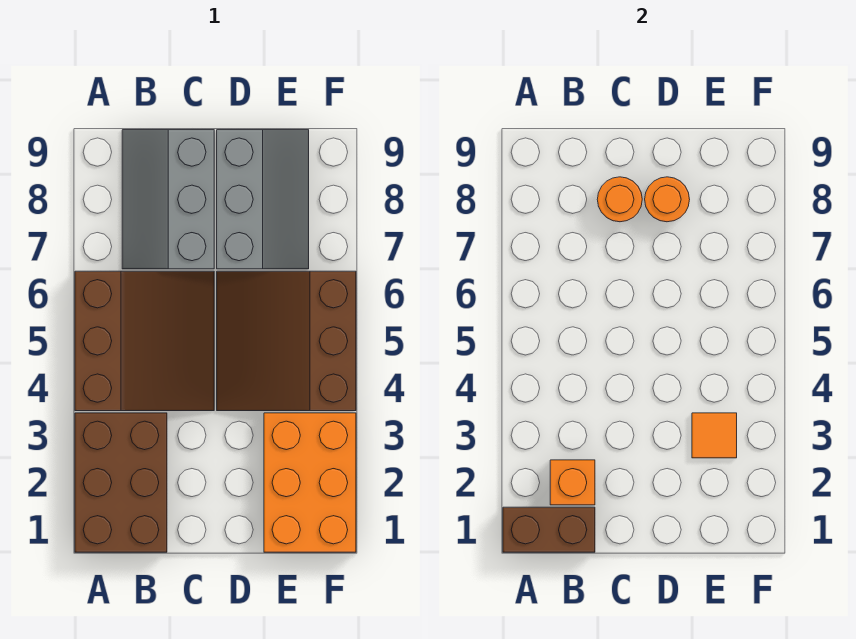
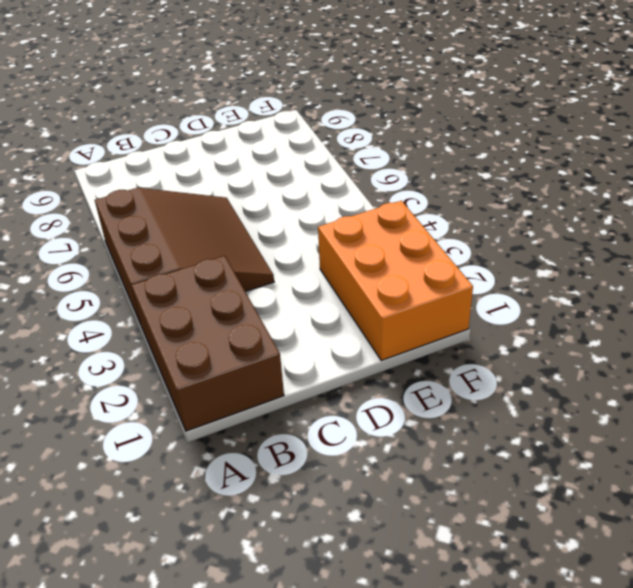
none -> grey slope B7:C9 level 1 top C
none -> brown slope D4:F6 level 1 top F

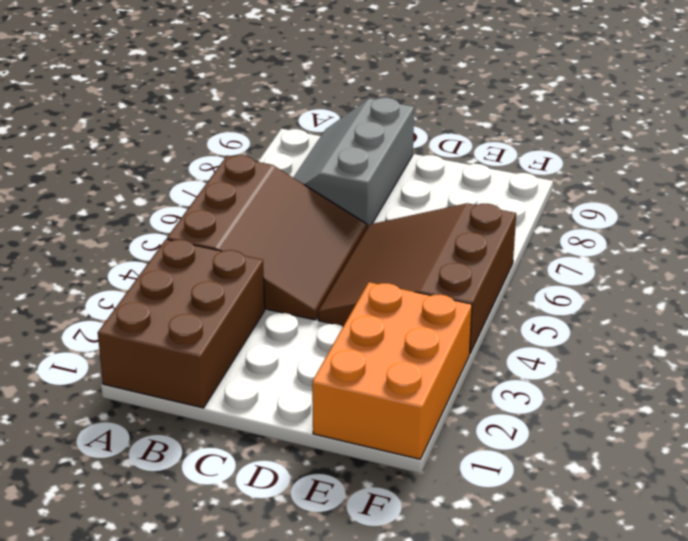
none -> grey slope D7:E9 level 1 top D
none -> brown brick A1:B1 level 2

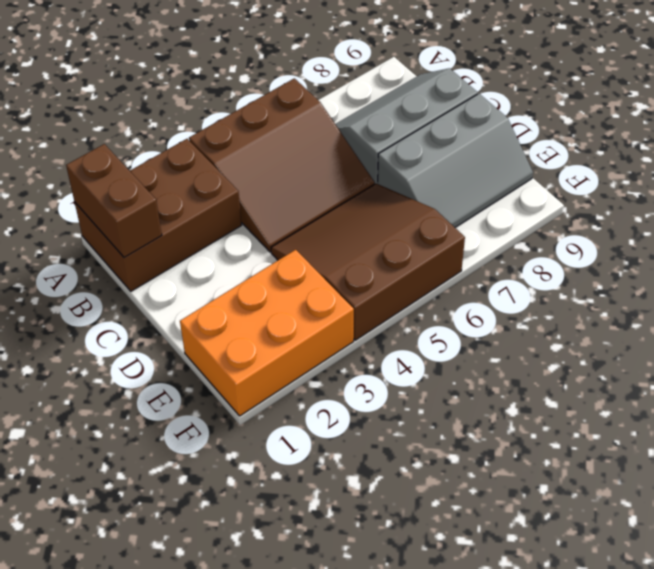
none -> orange brick B2 level 2
none -> orange round brick C8 level 2

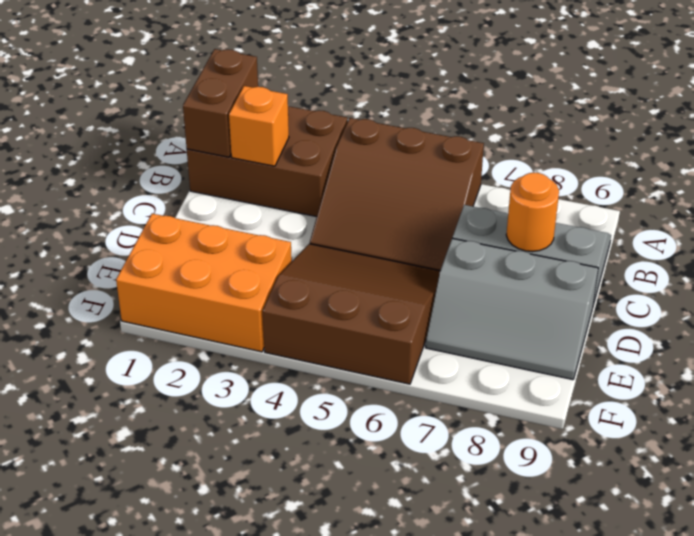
none -> orange round brick D8 level 2
none -> orange tile E3 level 2

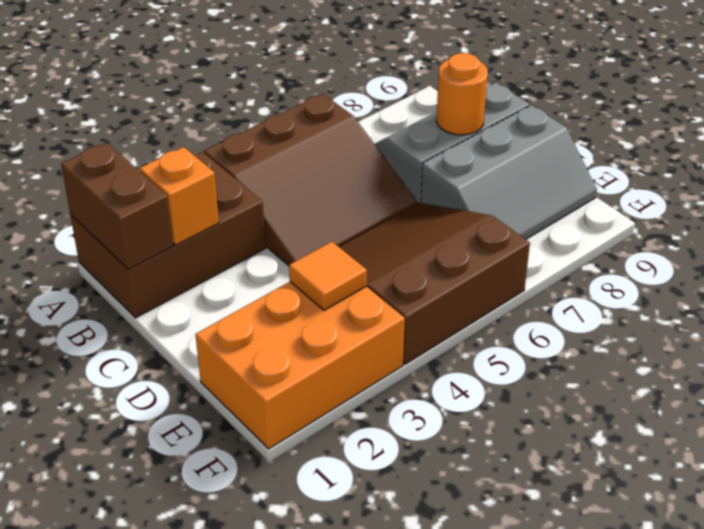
none -> orange round brick D8 level 2

